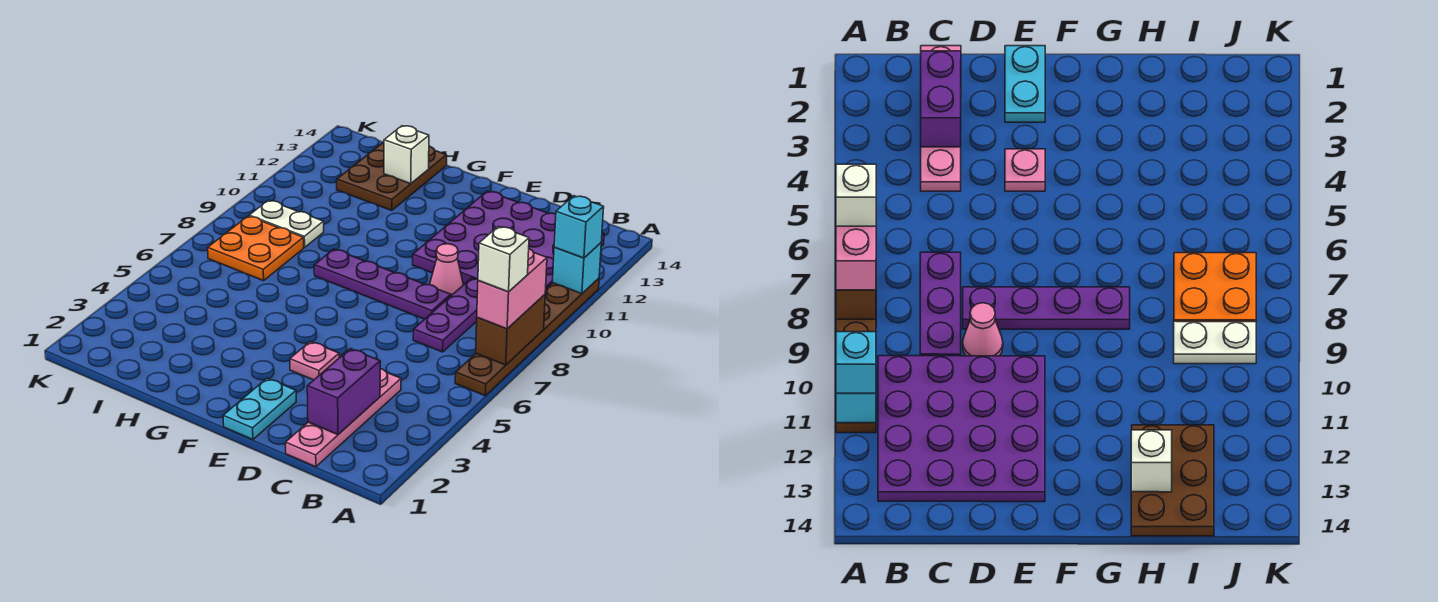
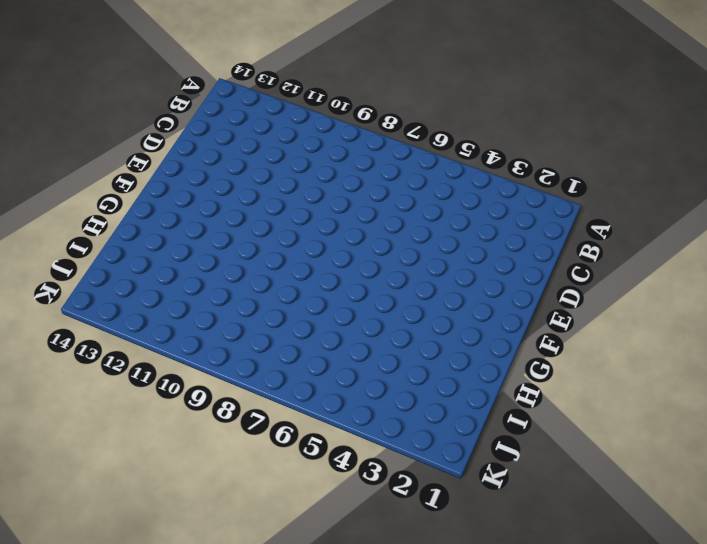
none -> brown plate A6:A11 level 1
none -> purple plate B10:E13 level 1
none -> pink plate C1:C4 level 1

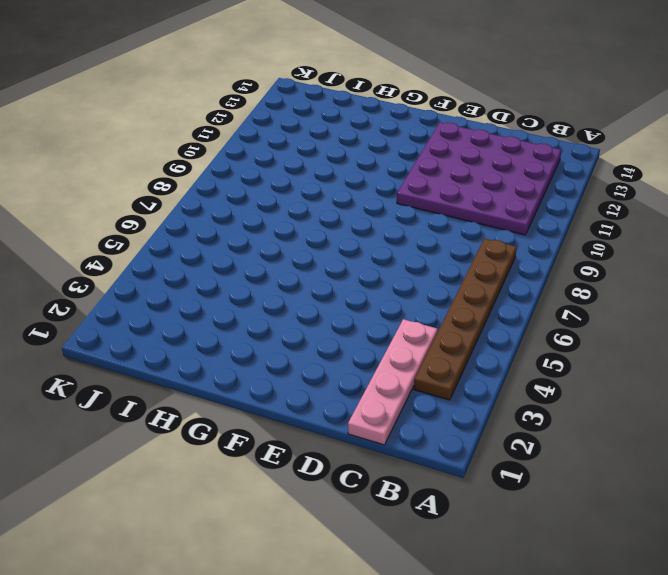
brown plate B3:B8 level 1 -> brown plate A6:A11 level 1
none -> purple plate C7:C9 level 1
none -> purple plate D8:G8 level 1
none -> pink cone D9 level 1

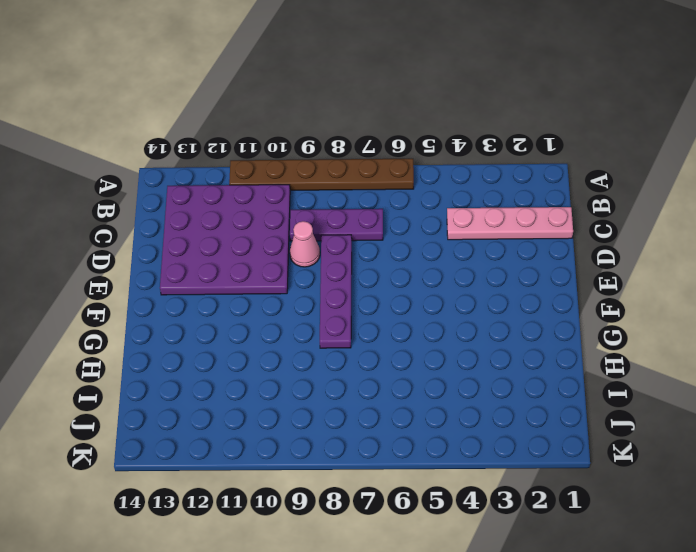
none -> cyan plate E1:E2 level 1
none -> pink plate E4 level 1
none -> brown plate H12:I14 level 1

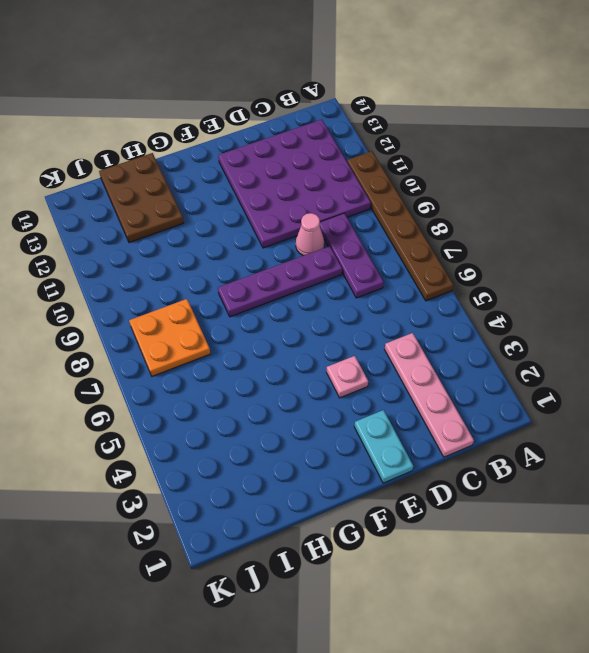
none -> white plate I9:J9 level 1
none -> brown brick A7:A8 level 2
none -> cyan brick A11 level 2

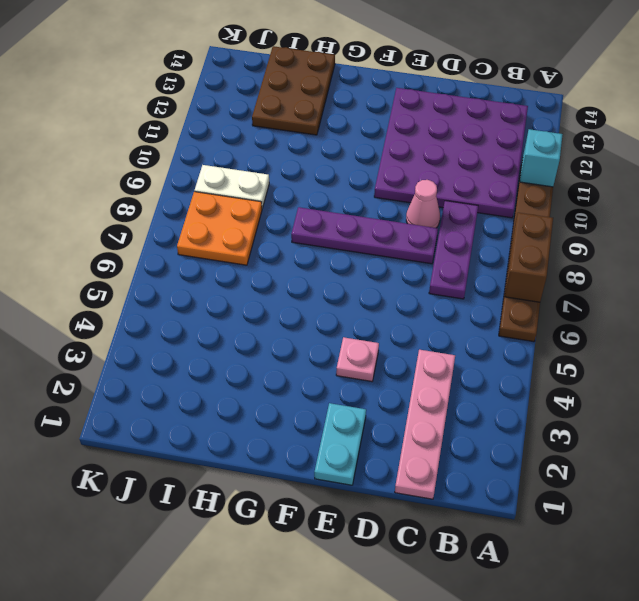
none -> purple brick C2:C3 level 2
none -> white brick H13 level 2
none -> pink brick A7:A8 level 3

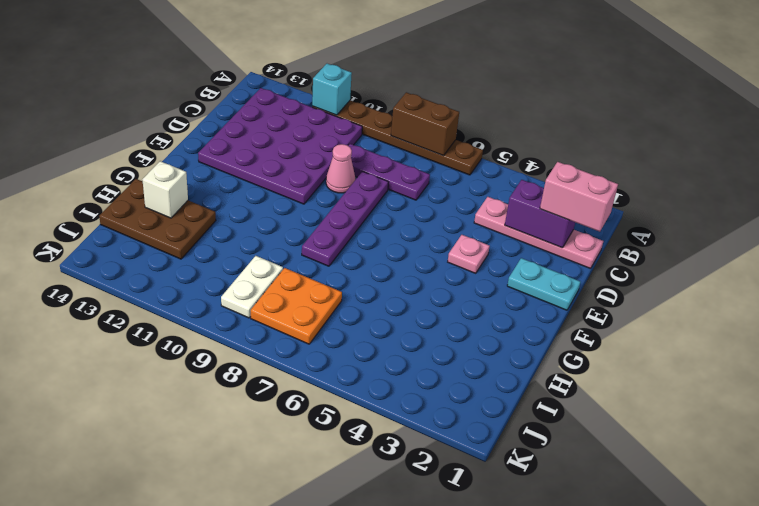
pink brick C1:C2 level 3 -> pink brick A7:A8 level 3
none -> cyan brick A11 level 3
none -> white brick A7 level 4

